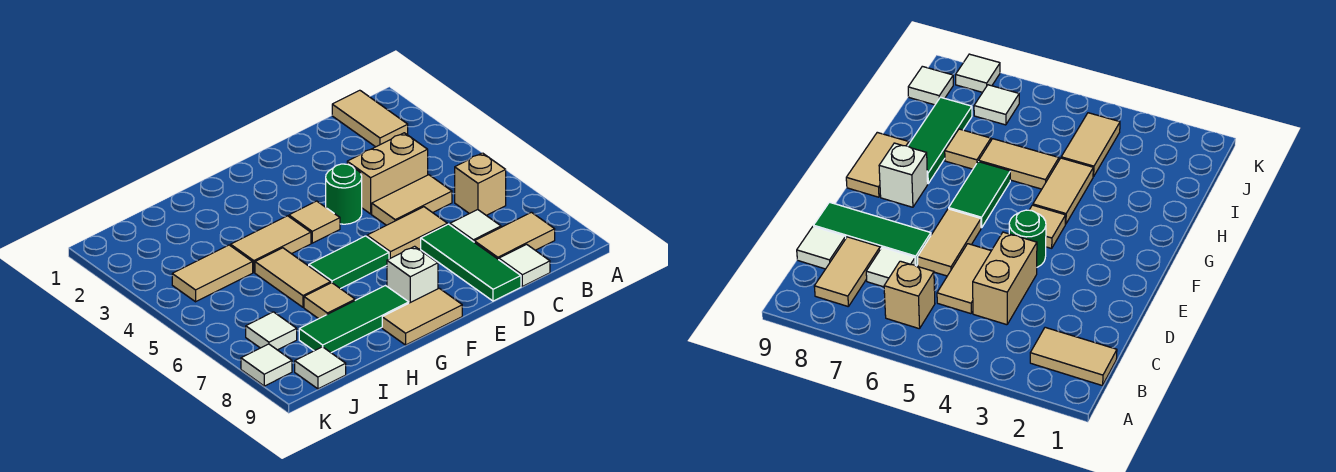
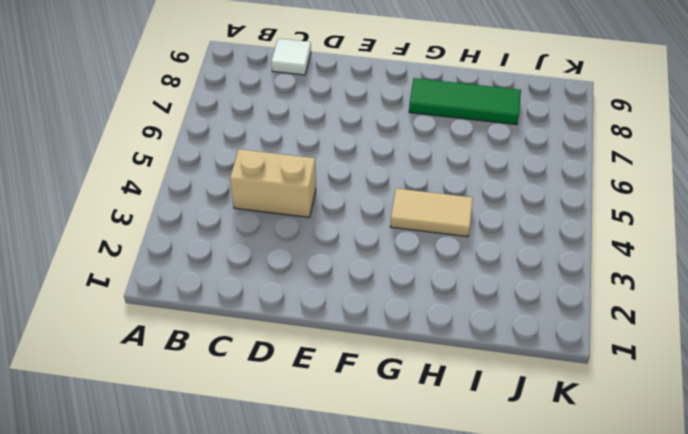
none -> tan tile B1:B2 level 1
none -> tan brick B6 level 1
none -> tan tile B8:C8 level 1

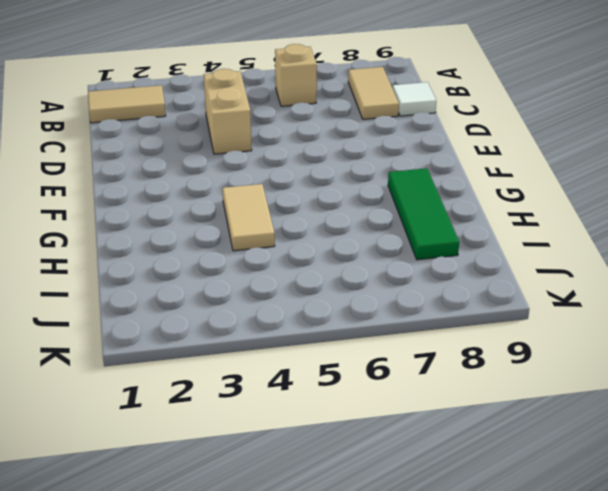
none -> tan tile C5:D5 level 1
none -> white tile C7 level 1
none -> tan tile D6:E6 level 1

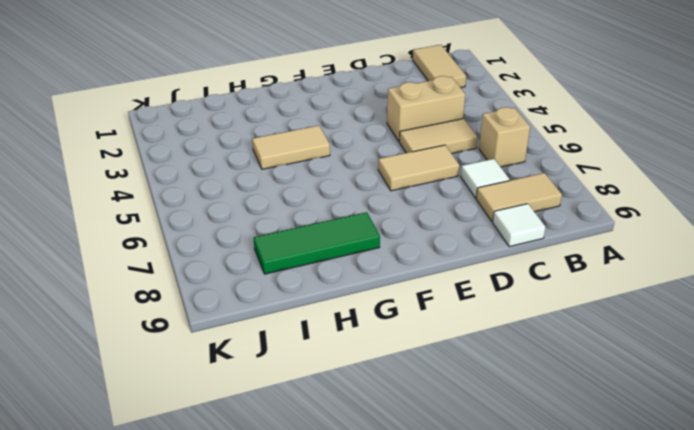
none -> green tile D7:D9 level 1
none -> green round brick E4 level 1
none -> tan tile F4 level 1

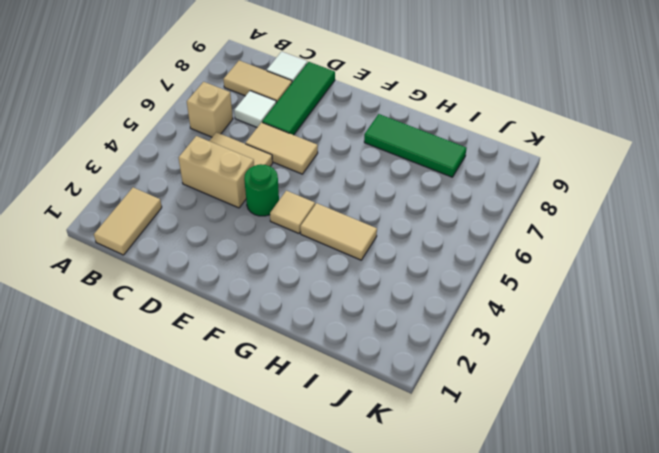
none -> green tile F6:G6 level 1
none -> white brick F8 level 1
none -> tan tile F9:G9 level 1

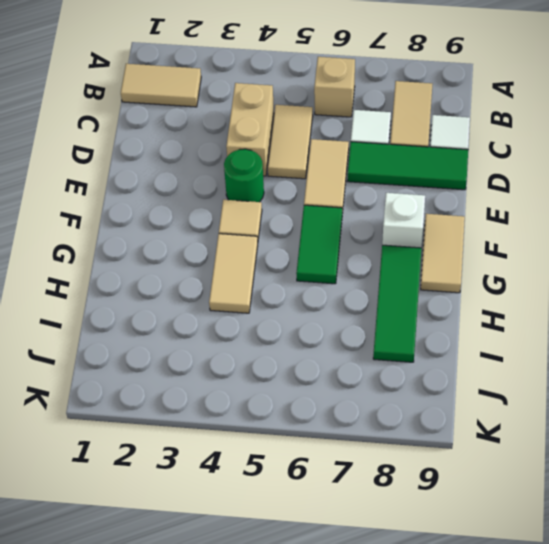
none -> tan tile H5:H6 level 1
none -> tan tile H7 level 1
none -> tan tile I4:J4 level 1

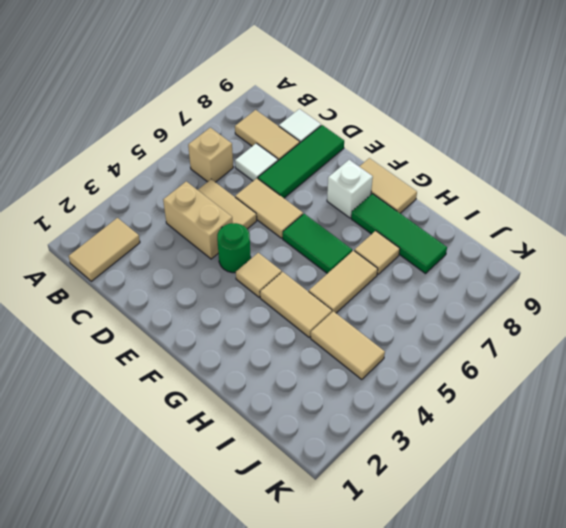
none -> white tile J7 level 1
none -> white tile J9 level 1
none -> white tile K8 level 1

